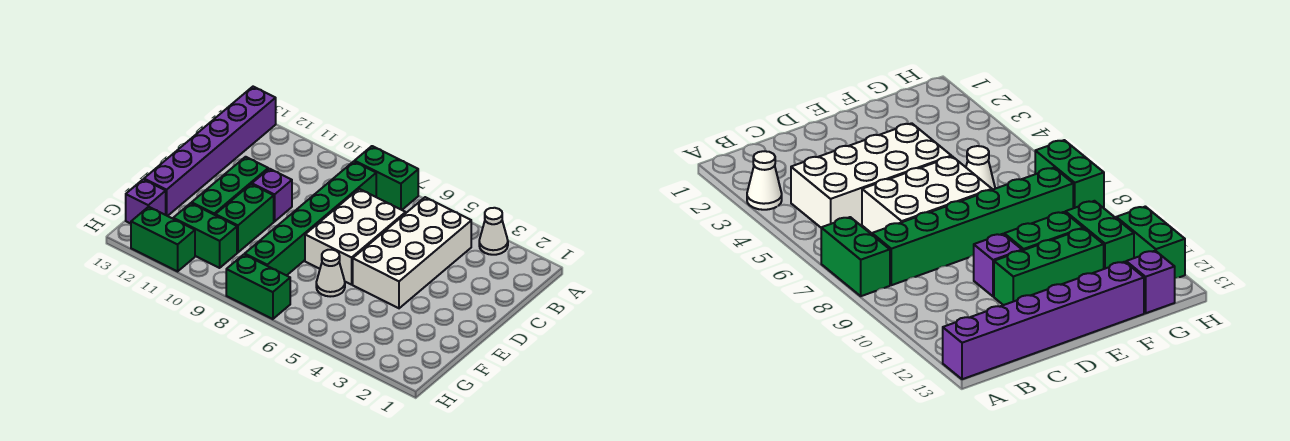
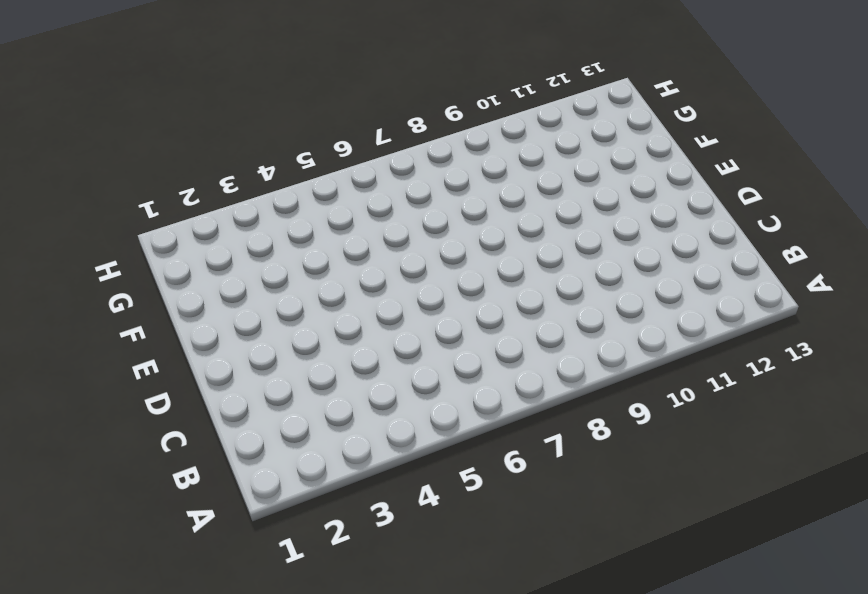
none -> white cone A3 level 1
none -> green brick A7:A8 level 1
none -> purple brick A13:F13 level 1

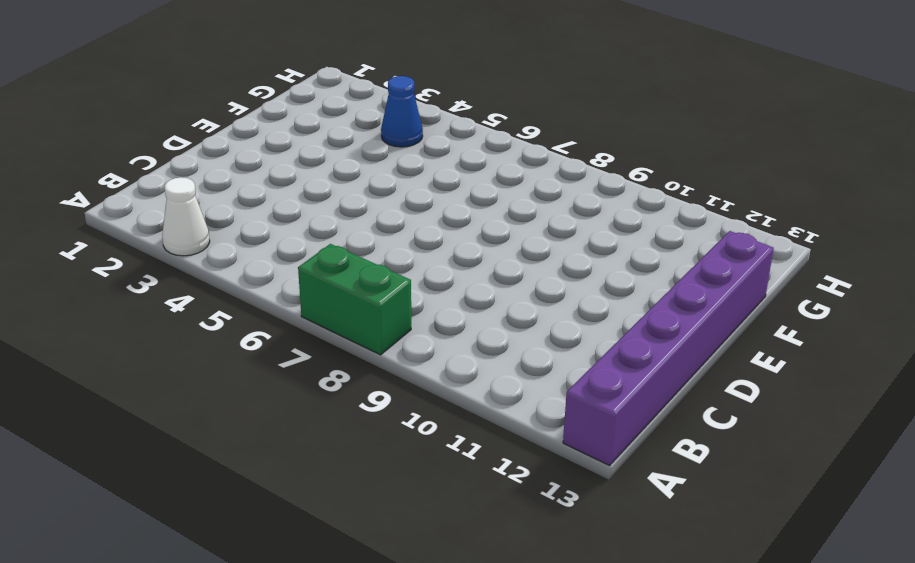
blue cone G4 level 1 -> none
none -> white brick B4:E5 level 1
none -> green brick B8:G8 level 1
none -> white brick C6:E7 level 1

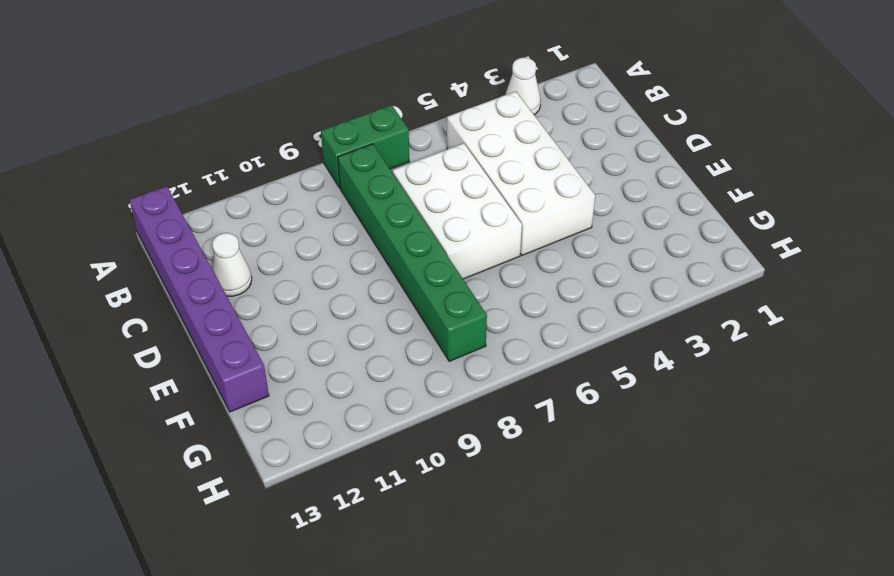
white cone C12 level 1 -> white cone F6 level 1
none -> purple brick D10 level 1
none -> green brick D11:F11 level 1
none -> green brick E10:F10 level 1

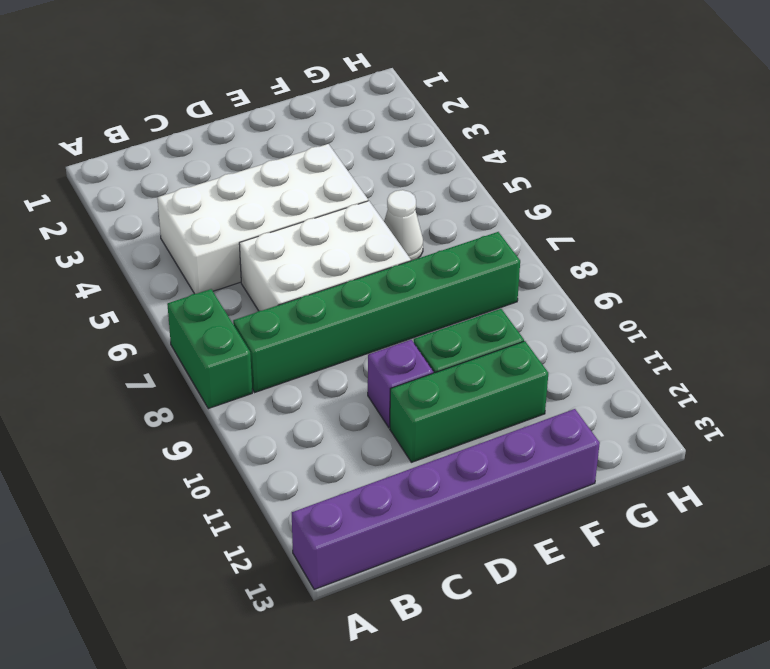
none -> white cone A3 level 1
none -> green brick G10:G11 level 1
none -> purple brick G13 level 1

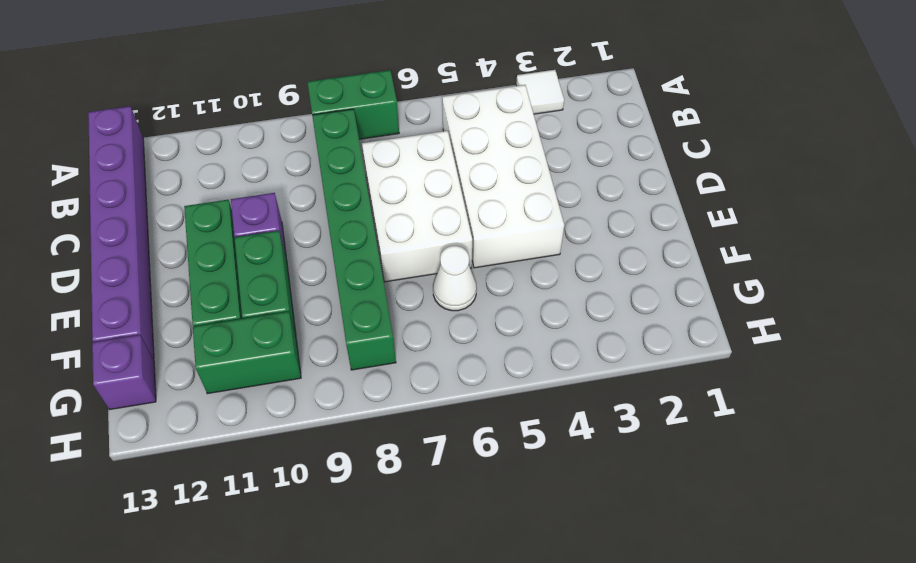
white tile A3 level 1 -> white cone A3 level 1
none -> green brick H7:H8 level 1
none -> green brick H11:H12 level 1

